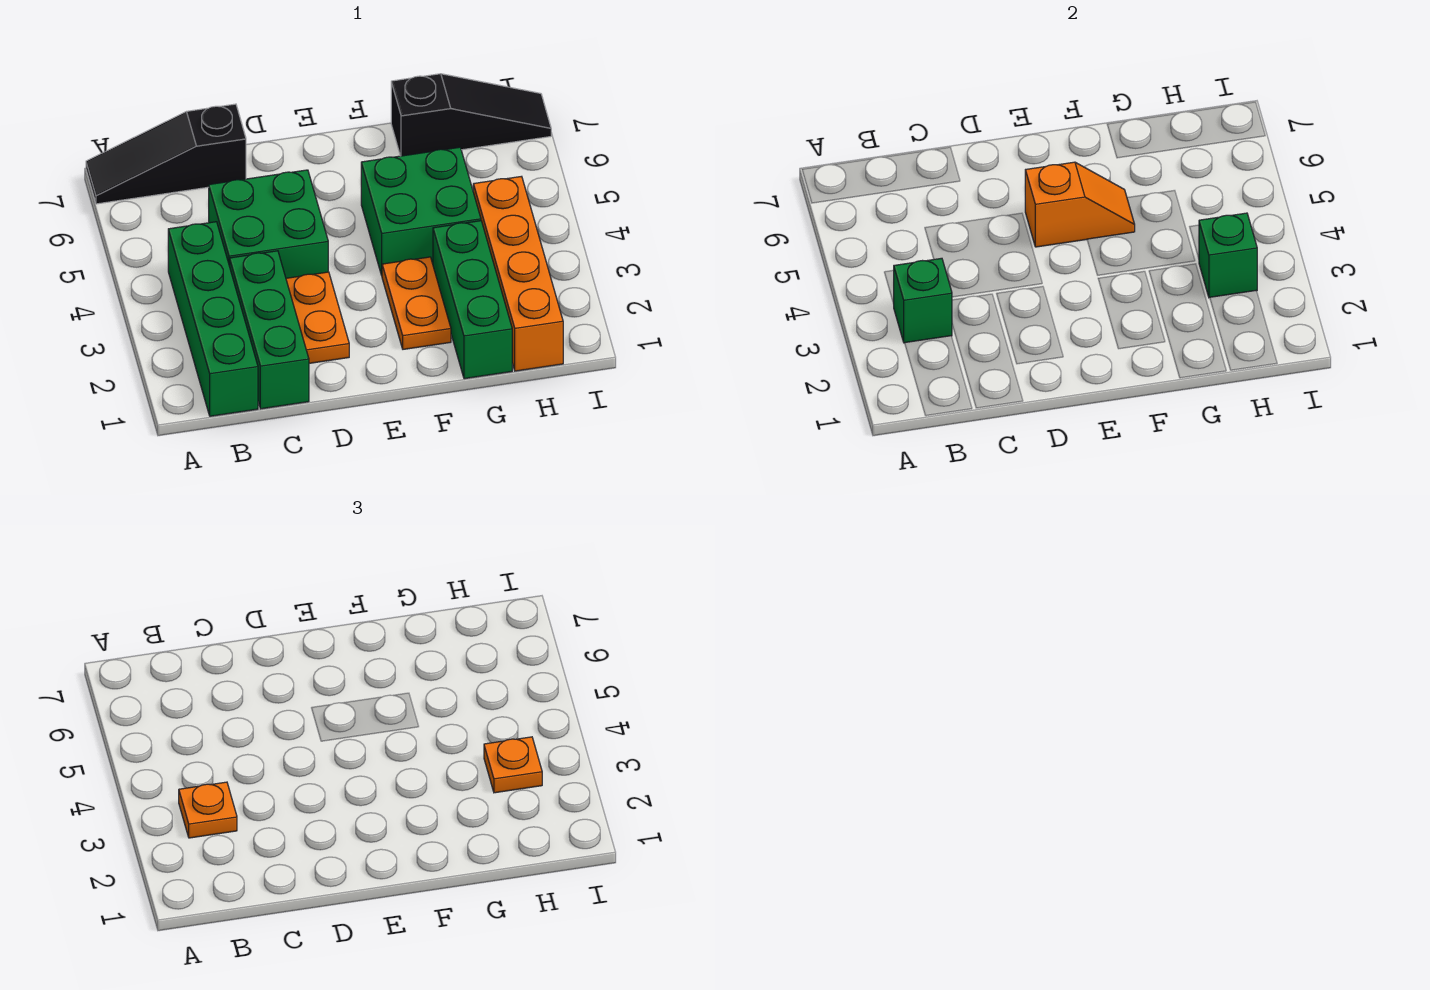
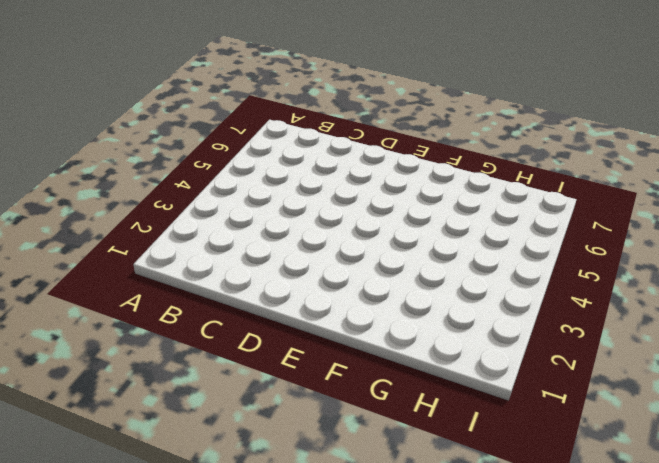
none -> black slope A7:C7 level 1 top C
none -> green brick B1:B4 level 1
none -> green brick C1:C3 level 1

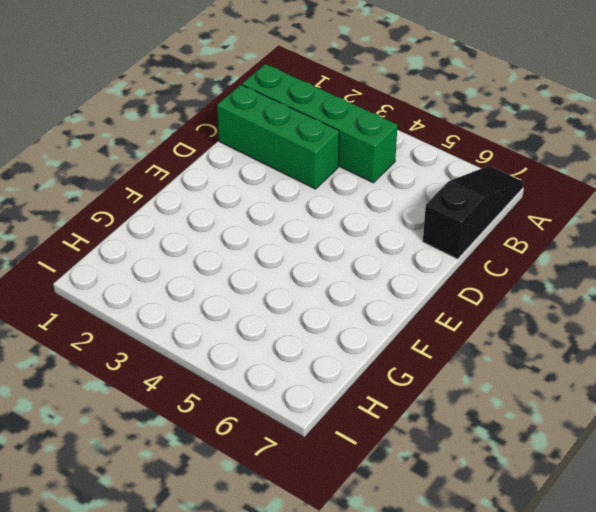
none -> green brick C4:D5 level 1
none -> orange plate D2:D3 level 1
none -> orange plate F2:F3 level 1

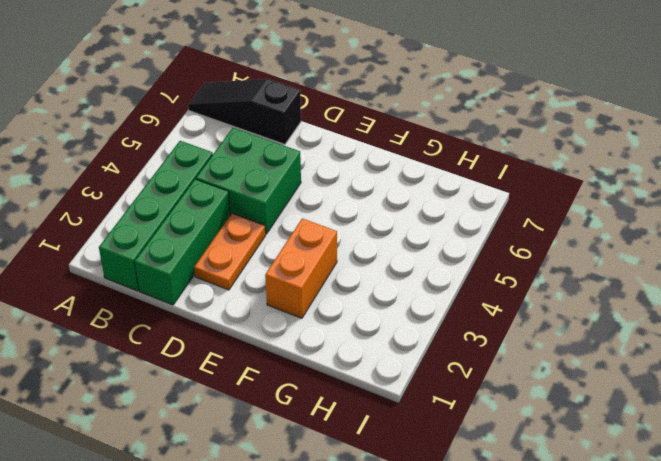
orange brick F2:F3 level 1 -> orange plate F2:F3 level 1
none -> green brick F4:G5 level 1
none -> green brick G1:G3 level 1
none -> black slope G7:I7 level 1 top G

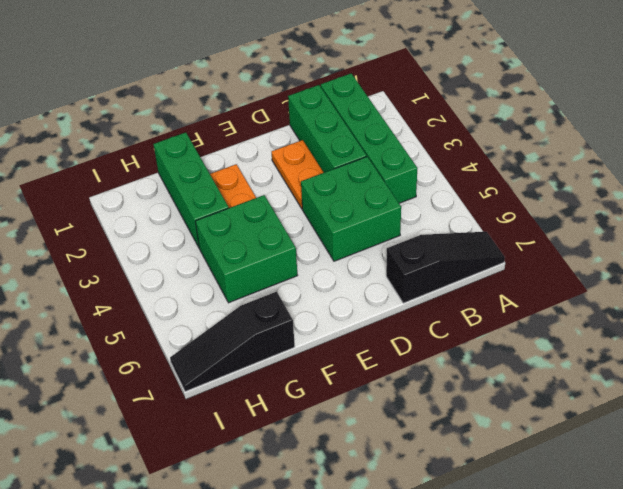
none -> orange brick H1:H4 level 1
none -> green brick B3 level 2
none -> orange slope E5:F5 level 2 top E

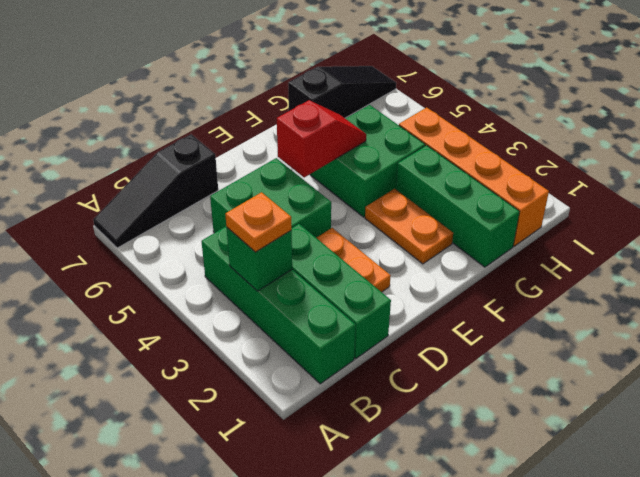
red slope E5:F5 level 2 top E -> orange slope E5:F5 level 2 top E
none -> green brick H3 level 2
none -> orange plate H3 level 3

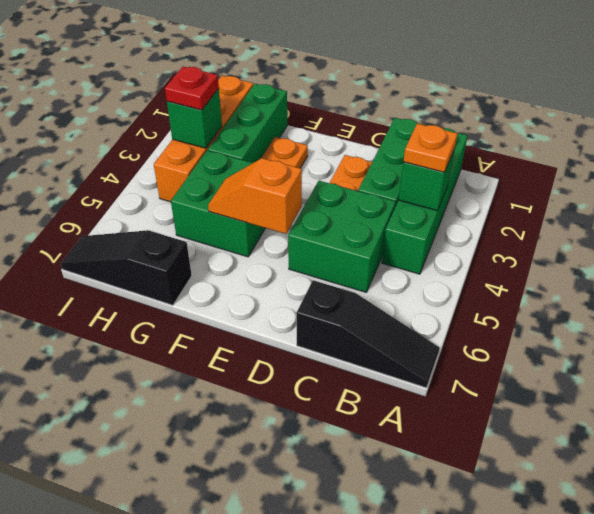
red plate H3 level 3 -> orange plate H3 level 3

